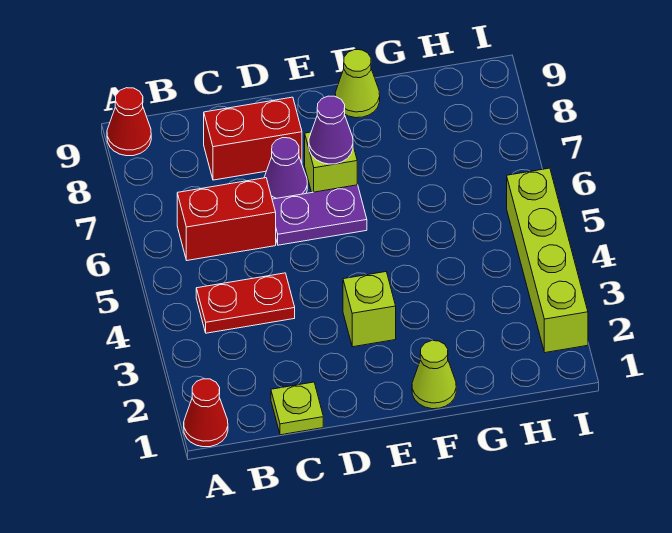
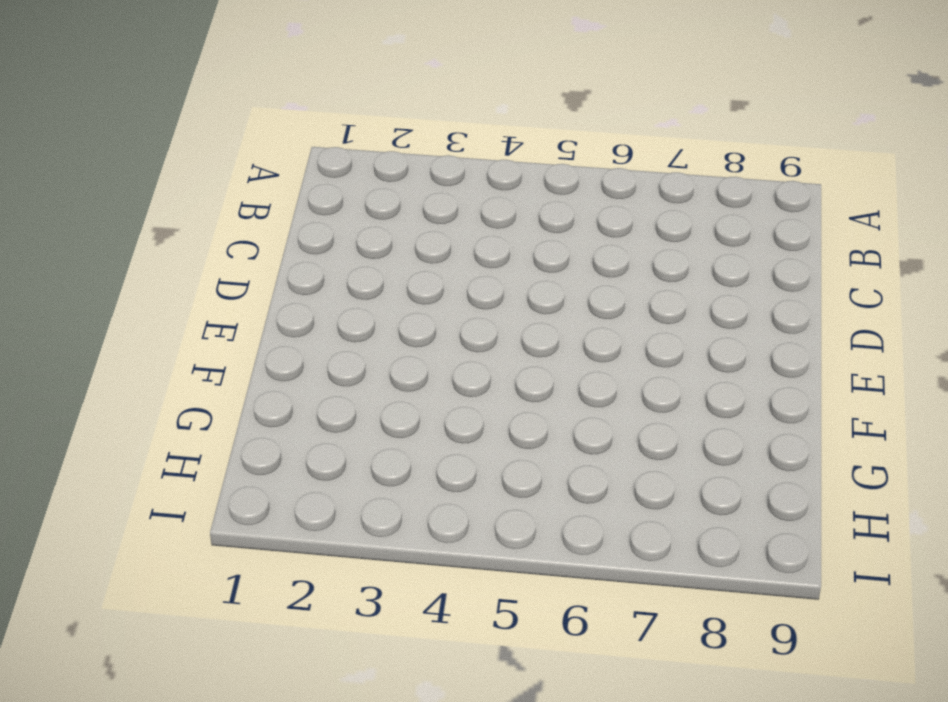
none -> red cone A1 level 1
none -> red cone A9 level 1
none -> red plate B4:C4 level 1

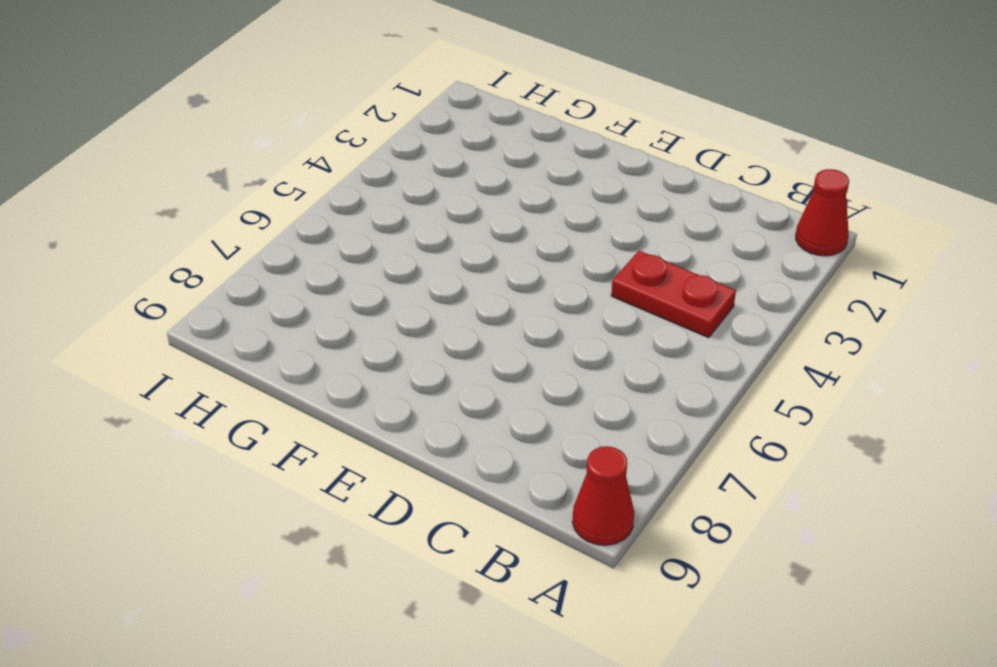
none -> red brick B6:C6 level 1
none -> lime plate C1 level 1
none -> red brick C8:D8 level 1

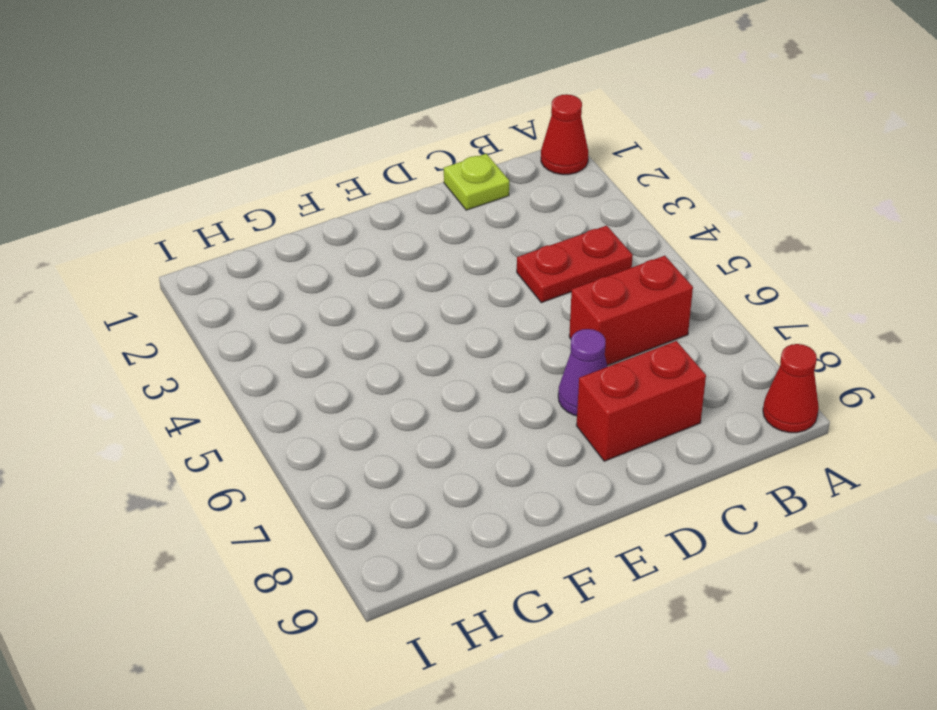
none -> purple plate D6:E6 level 1
none -> lime brick E3 level 1
none -> lime brick E7 level 1

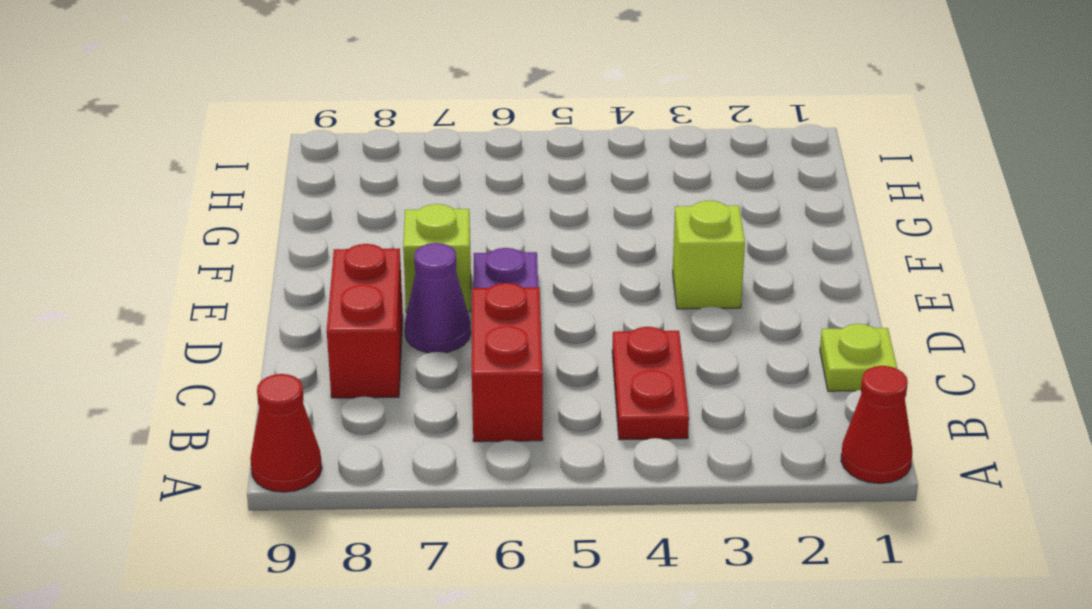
none -> lime cone F1 level 1
none -> lime cone F9 level 1
none -> lime brick I2:I5 level 1

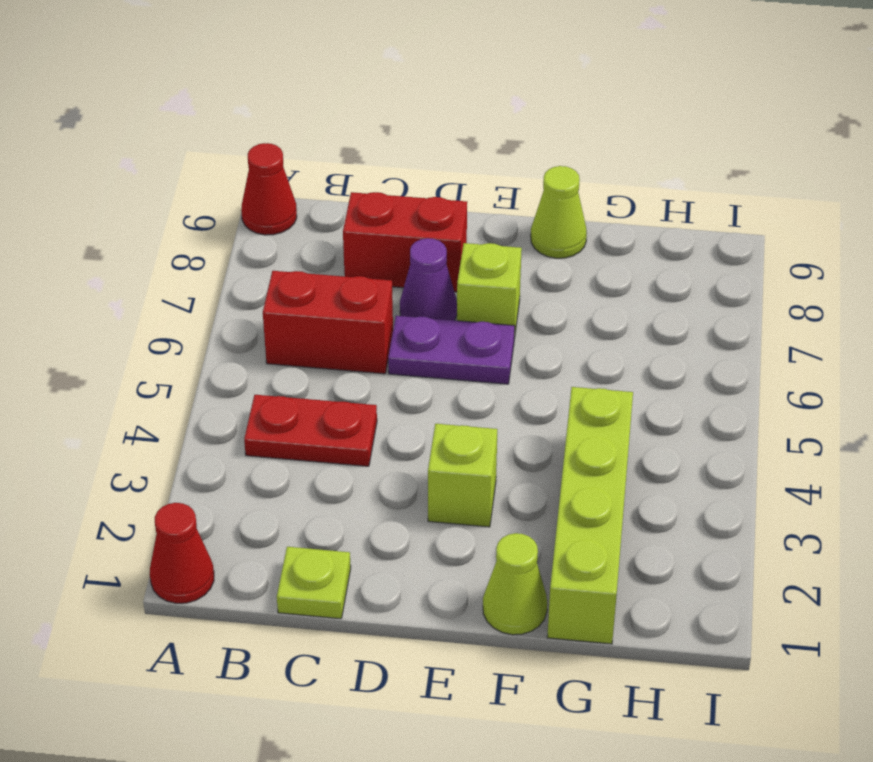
lime brick G1:G4 level 1 -> lime brick I2:I5 level 1
none -> purple cone E7 level 2

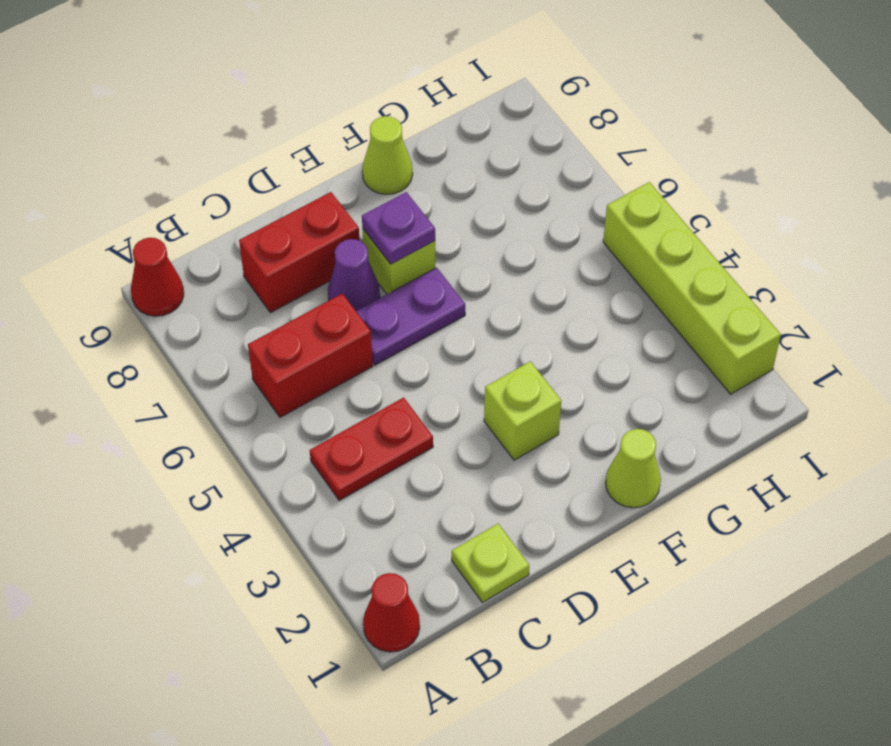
purple plate E7 level 2 -> purple cone E7 level 2

